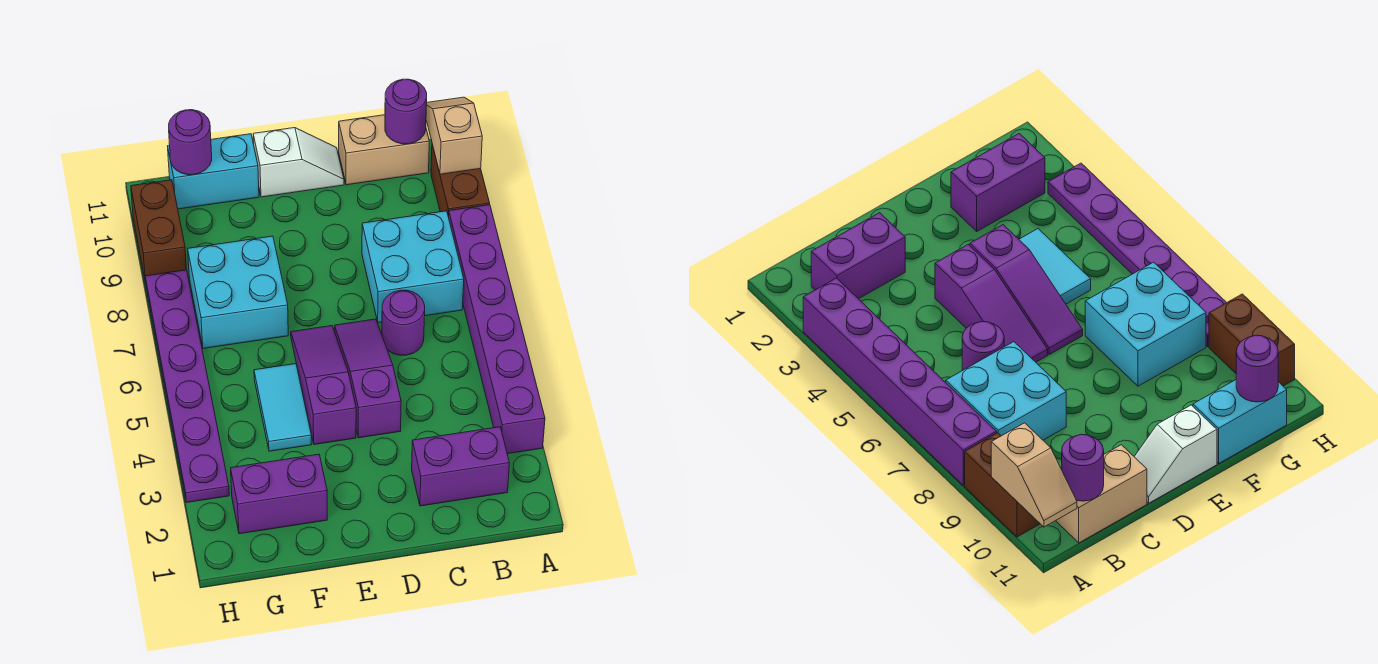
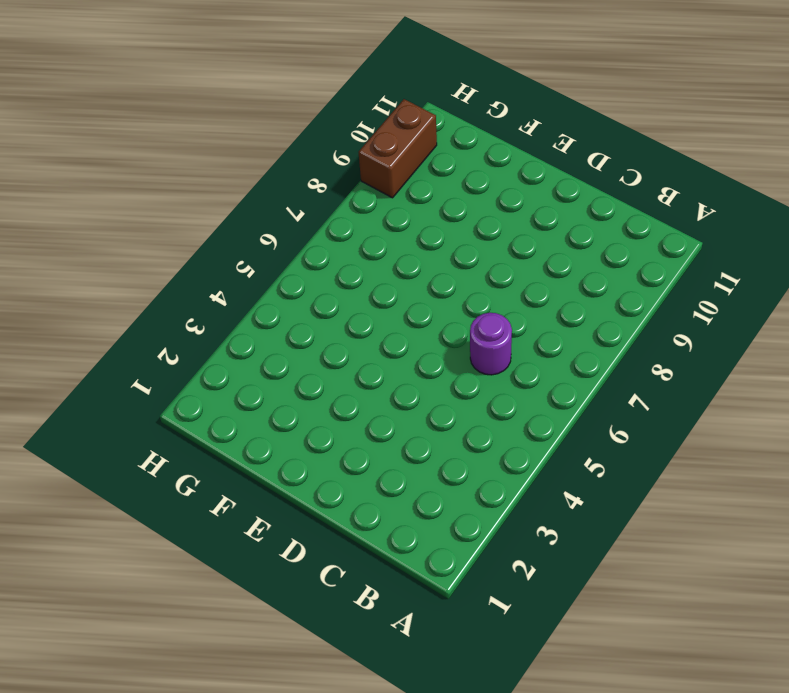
none -> purple brick A3:A8 level 1
none -> brown brick A9:A10 level 1
none -> purple brick B2:C2 level 1

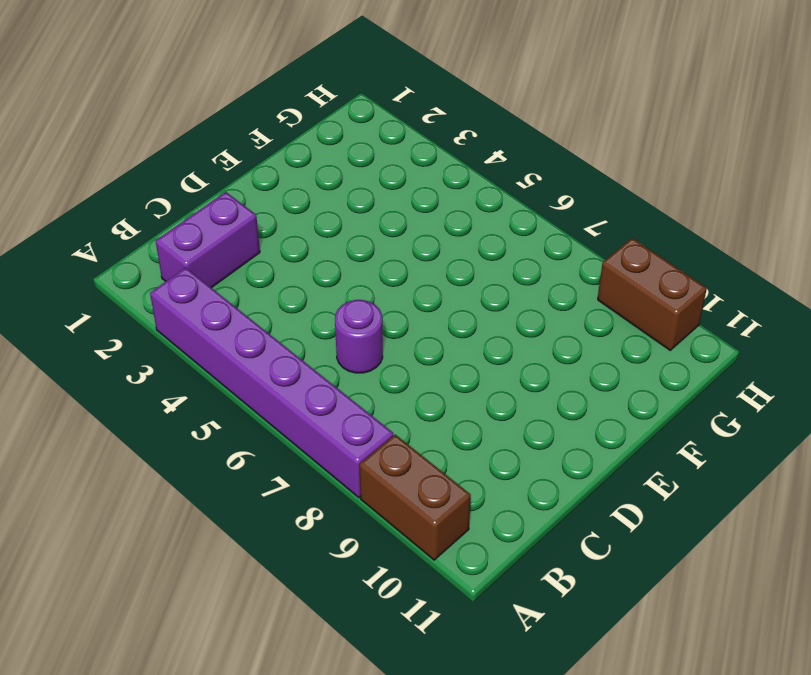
none -> cyan brick B7:C8 level 1
none -> tan brick B11:C11 level 1
none -> purple slope D4:D6 level 1 top 4

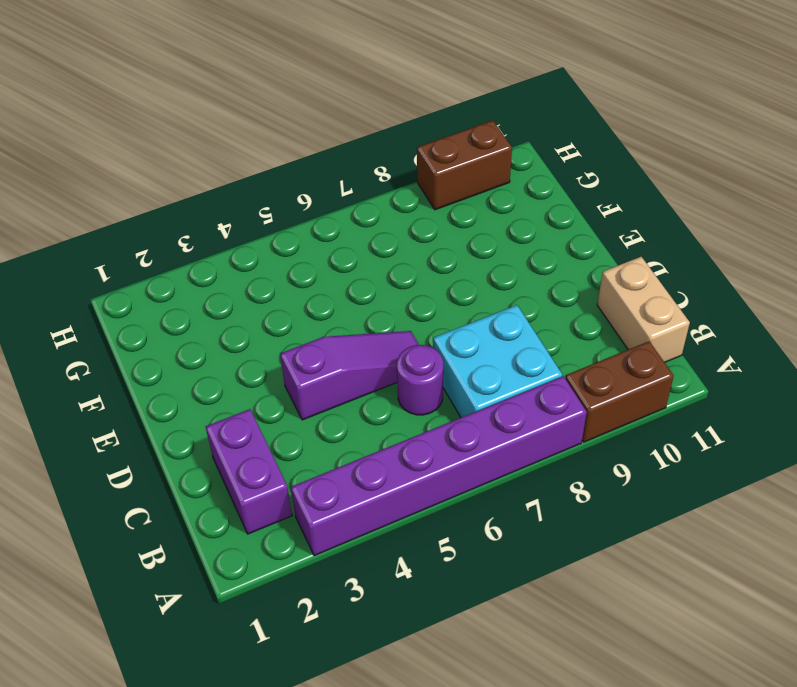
none -> white slope D11:E11 level 1 top E
none -> purple slope E4:E6 level 1 top 4
none -> purple brick F2:G2 level 1

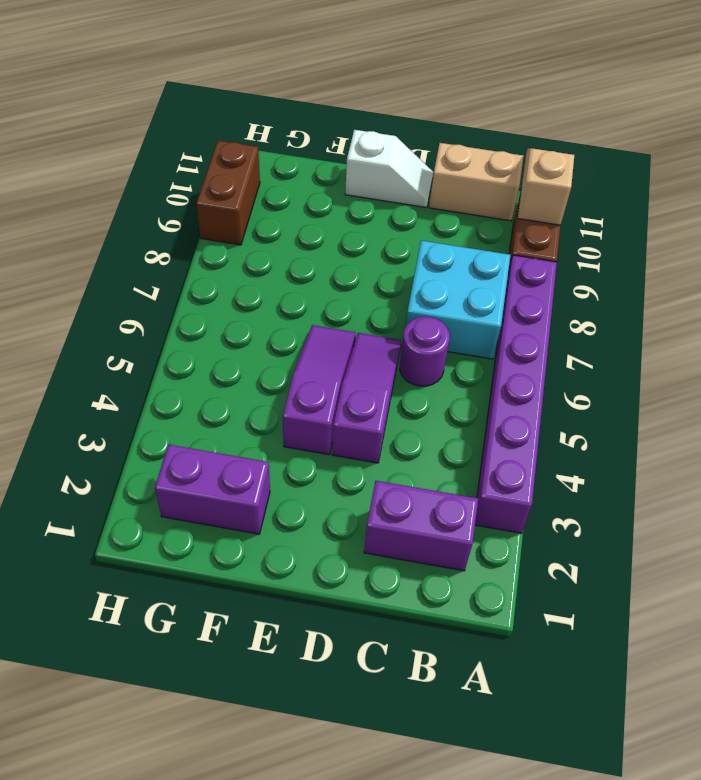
none -> cyan tile F4:F5 level 1
none -> cyan brick F7:G8 level 1
none -> cyan brick F11:G11 level 1

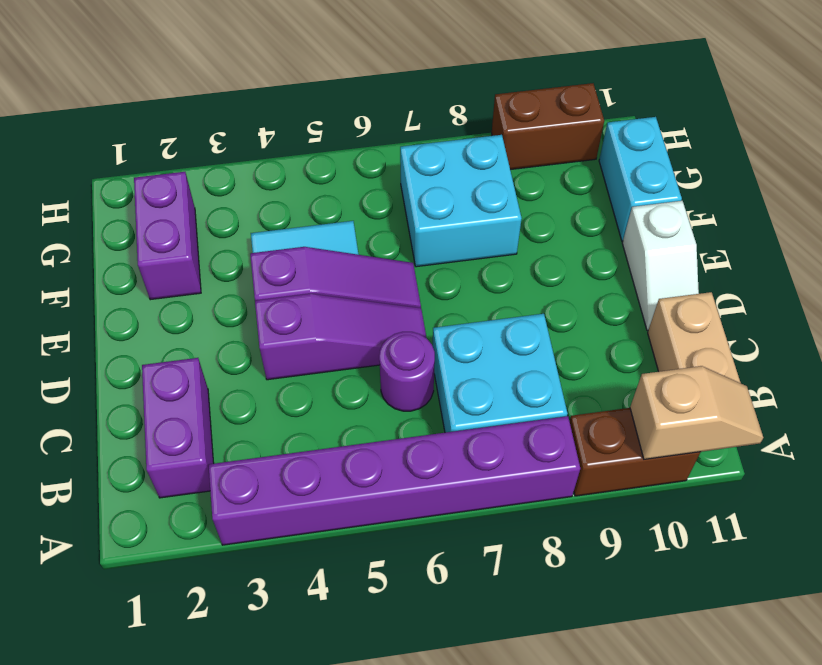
none -> purple plate H3:H8 level 1
none -> purple round brick B11 level 2
none -> purple round brick G11 level 2

